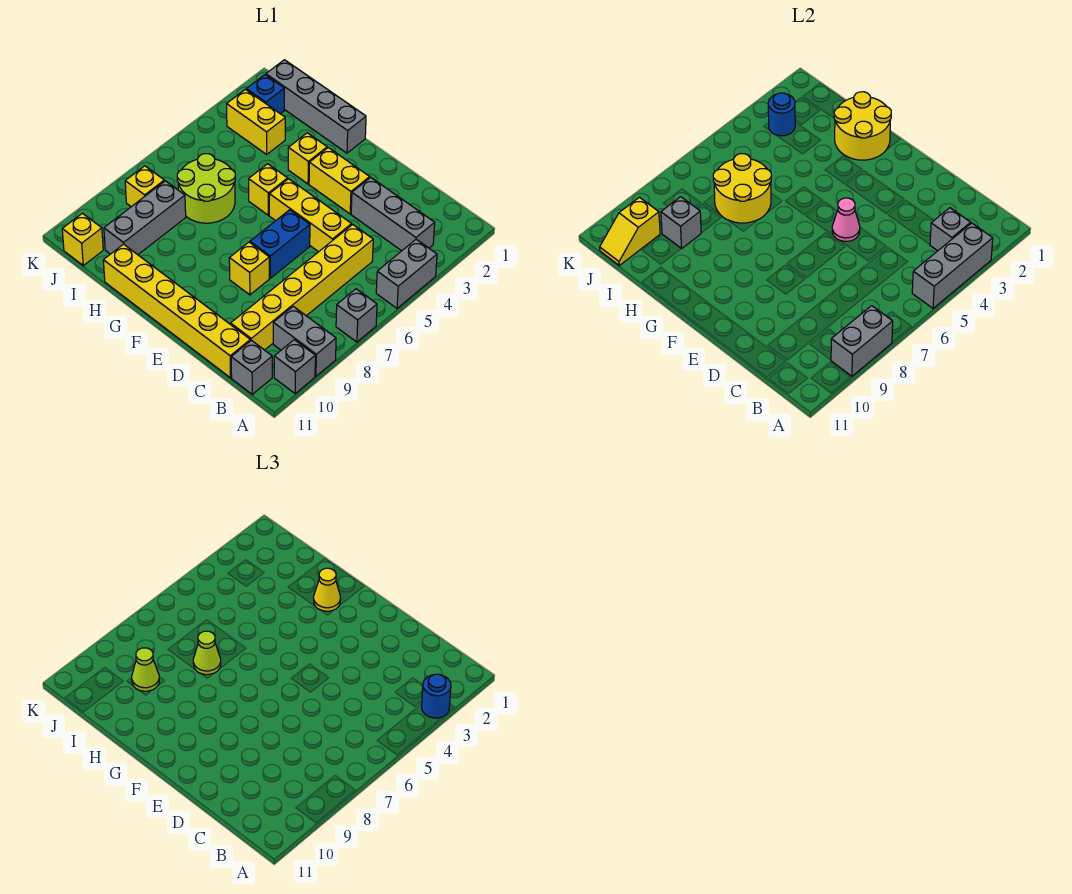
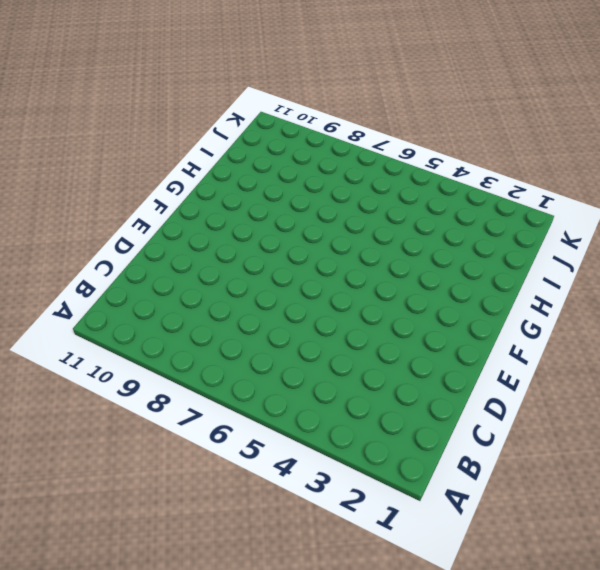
none -> grey brick A4:A5 level 1
none -> grey brick A7 level 1
none -> grey brick A9:B9 level 1
none -> grey brick A10 level 1

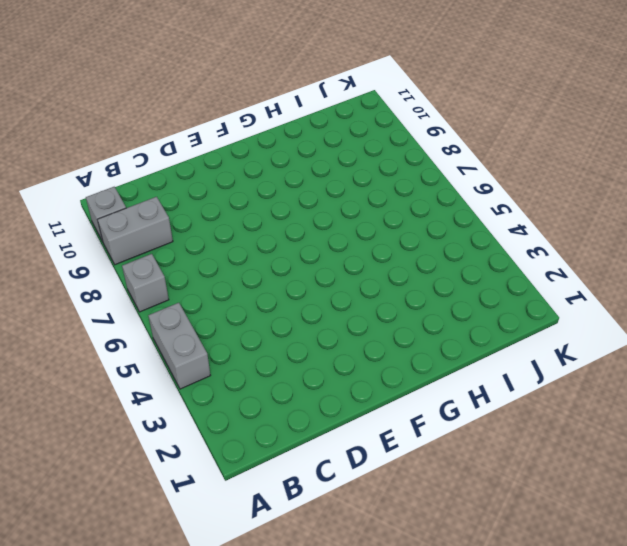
none -> grey brick B3:D3 level 1
none -> grey brick B11 level 1
none -> yellow brick C5:C10 level 1
none -> yellow brick C11:H11 level 1

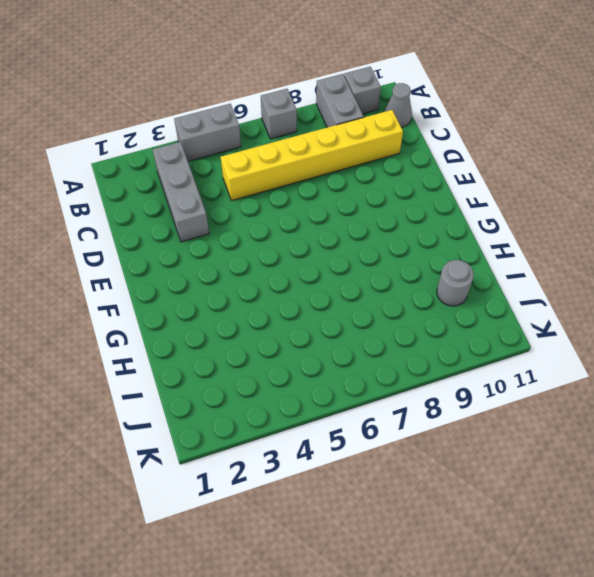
grey cone B11 level 1 -> grey brick B11 level 1
grey round brick I10 level 1 -> grey brick I8:I10 level 1
none -> yellow brick C11:H11 level 1
none -> yellow brick D5:F5 level 1
none -> yellow brick E3:F3 level 1
none -> blue brick E6:E7 level 1

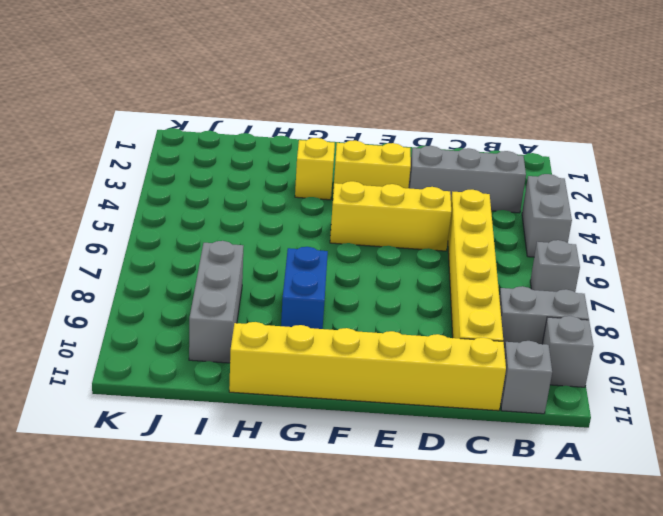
blue brick G8:G9 level 1 -> blue brick E6:E7 level 1
none -> yellow brick E8 level 1
none -> grey brick G1:J1 level 1
none -> yellow brick G5 level 1
none -> lime round brick H6:I7 level 1

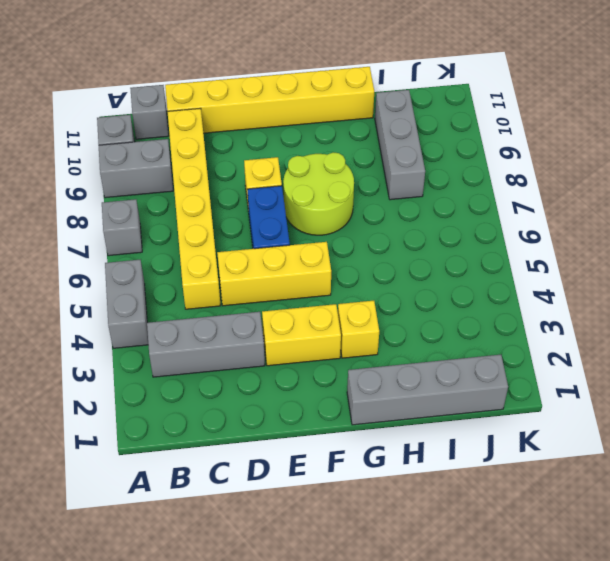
lime round brick F7:G8 level 1 -> lime round brick H6:I7 level 1
none -> yellow brick G5 level 1
none -> yellow brick I3:J3 level 1
none -> blue brick J2 level 1
none -> yellow brick J8 level 1

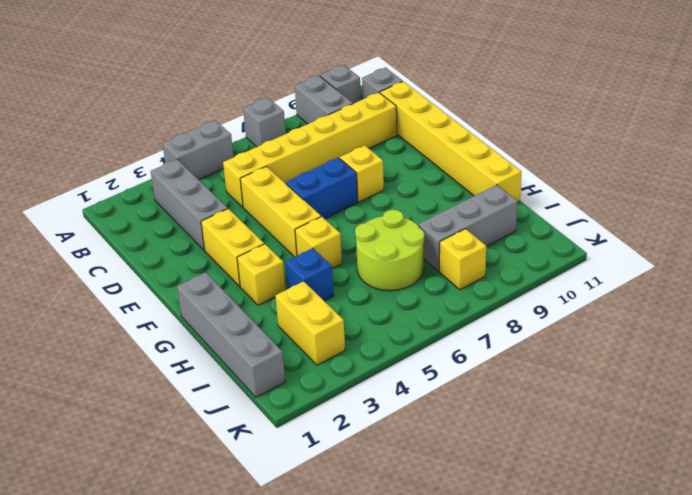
blue brick H4 level 1 -> blue brick J2 level 1
none -> yellow brick J11 level 1
none -> grey brick A3:A5 level 2
none -> grey brick A8:A9 level 2
none -> grey brick B3 level 2

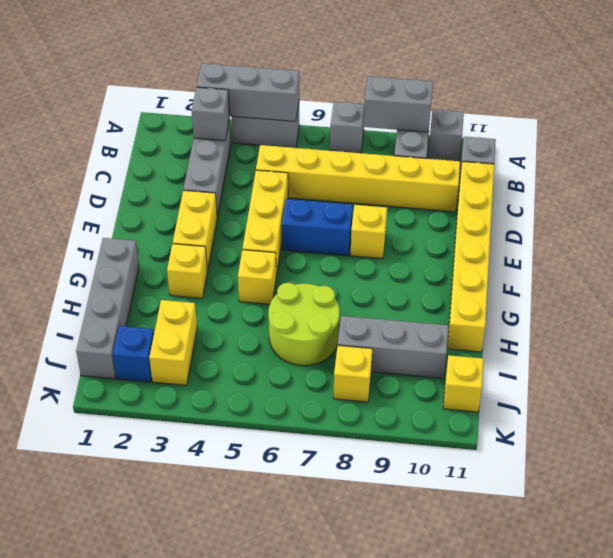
none -> pink cone E5 level 2
none -> yellow round brick G1:H2 level 2
none -> yellow round brick H6:I7 level 2
none -> grey brick I9 level 2

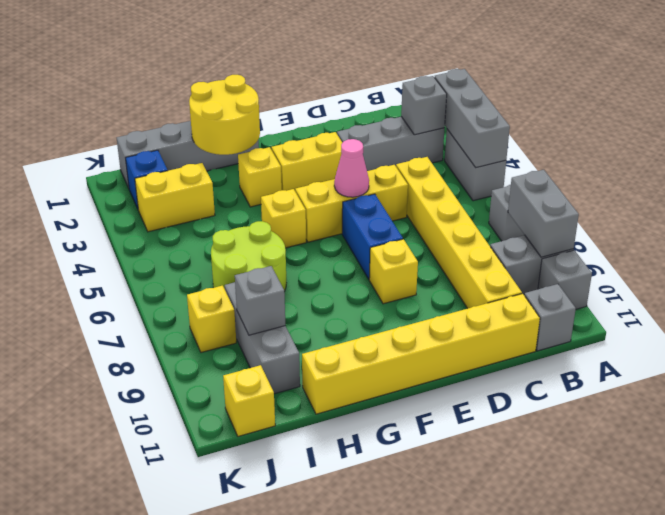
none -> yellow round brick H6:I7 level 2
none -> blue round brick J3 level 2
none -> yellow slope J10:J11 level 2 top 10
none -> blue round brick A3 level 3

